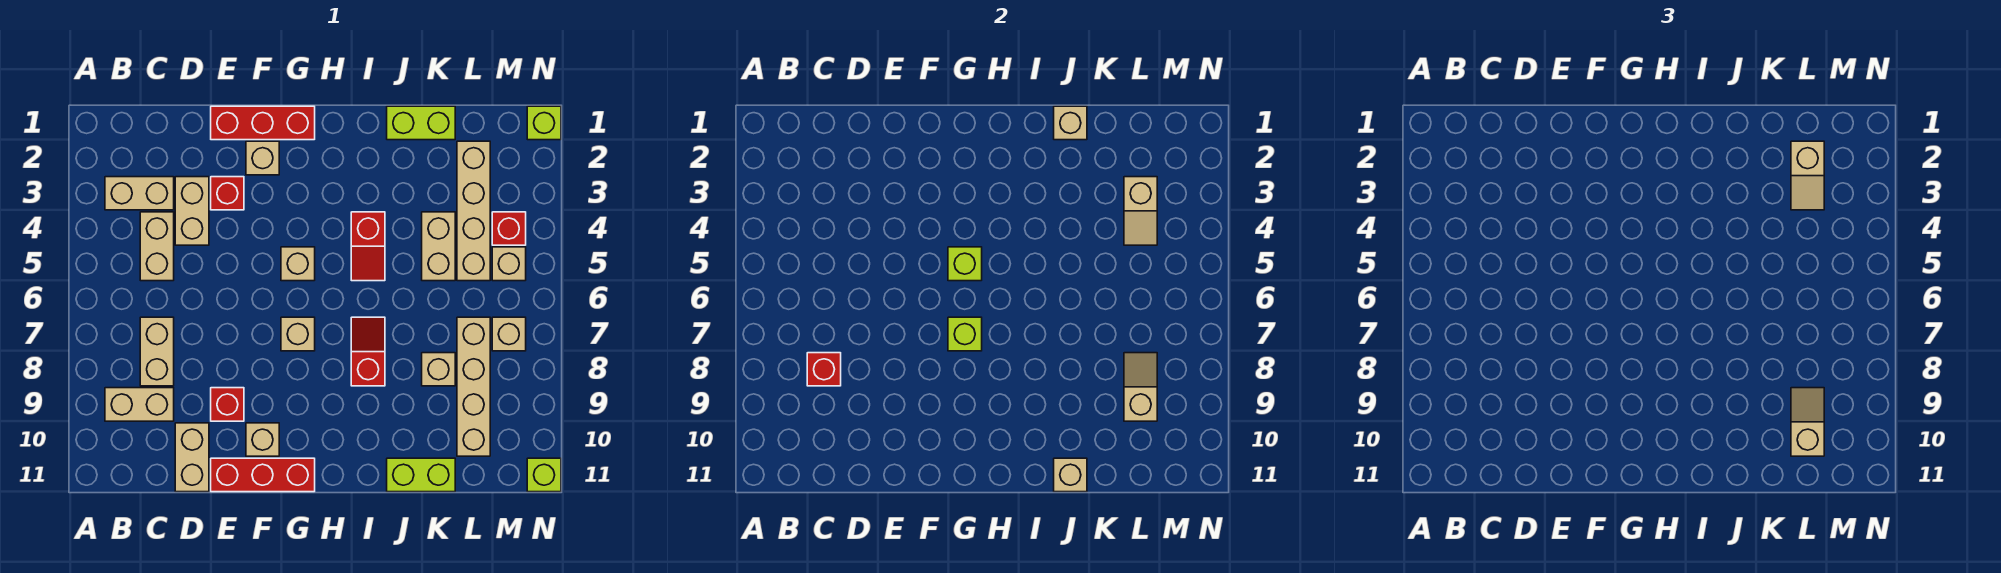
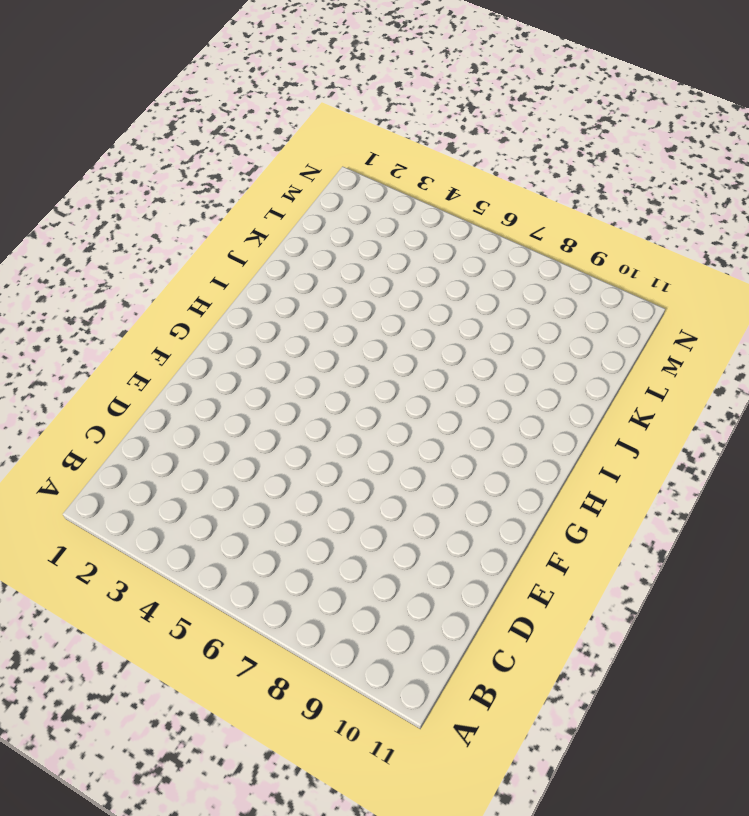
none -> tan brick B3:C3 level 1
none -> tan brick B9:C9 level 1
none -> tan brick C4:C5 level 1
none -> tan brick C7:C8 level 1

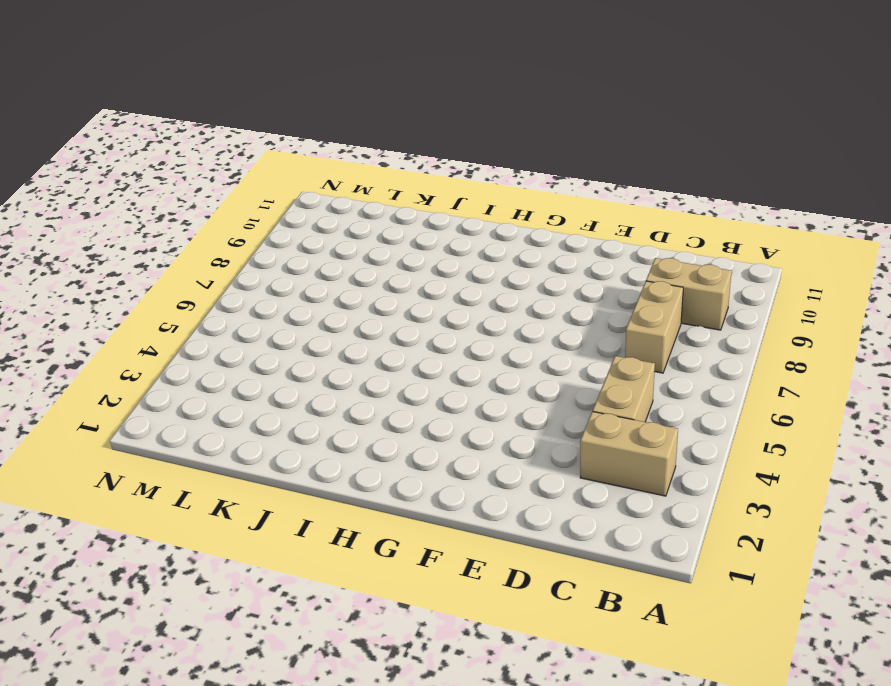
none -> tan brick D3:D4 level 1
none -> tan brick D10:D11 level 1
none -> red brick E1:G1 level 1
none -> red brick E3 level 1

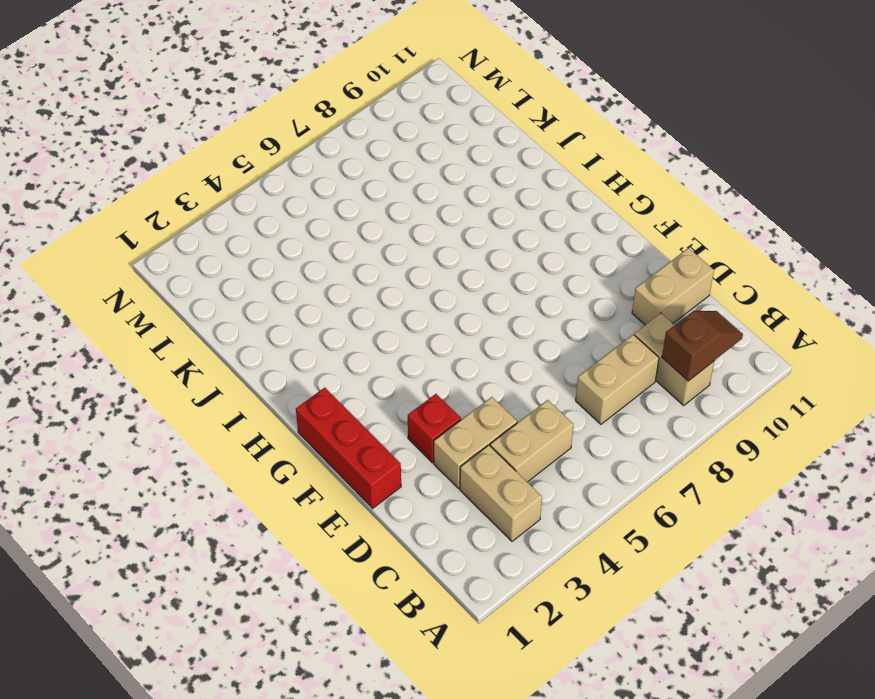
brown slope B9:B10 level 2 top 9 -> none
none -> red brick E9 level 1
none -> red brick E11:G11 level 1
none -> tan brick F2 level 1
none -> tan brick F10 level 1

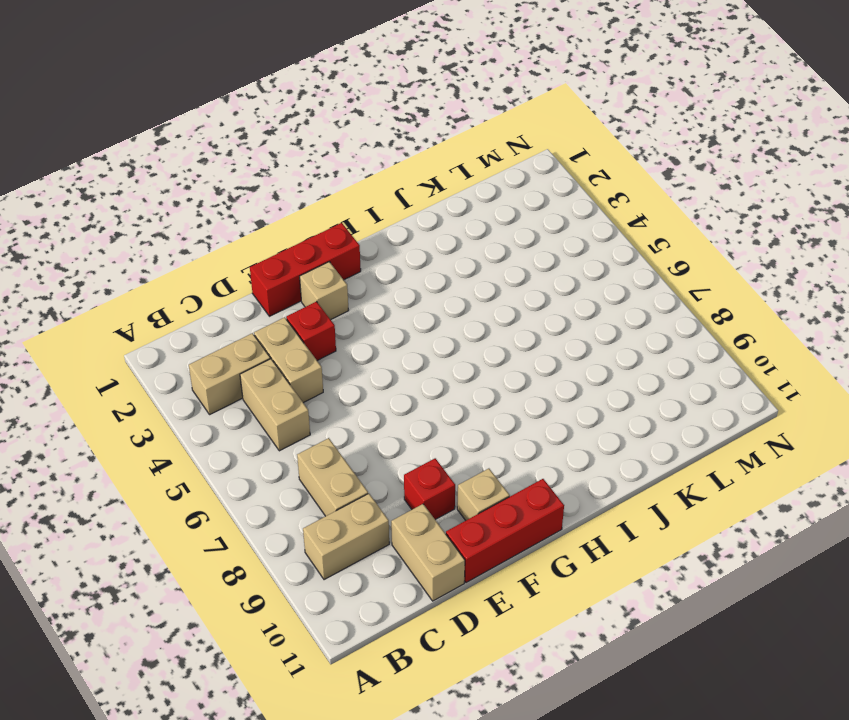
none -> tan brick G5 level 1
none -> tan brick G7 level 1
none -> red slope I4:I5 level 1 top 4
none -> red slope I7:I8 level 1 top 8

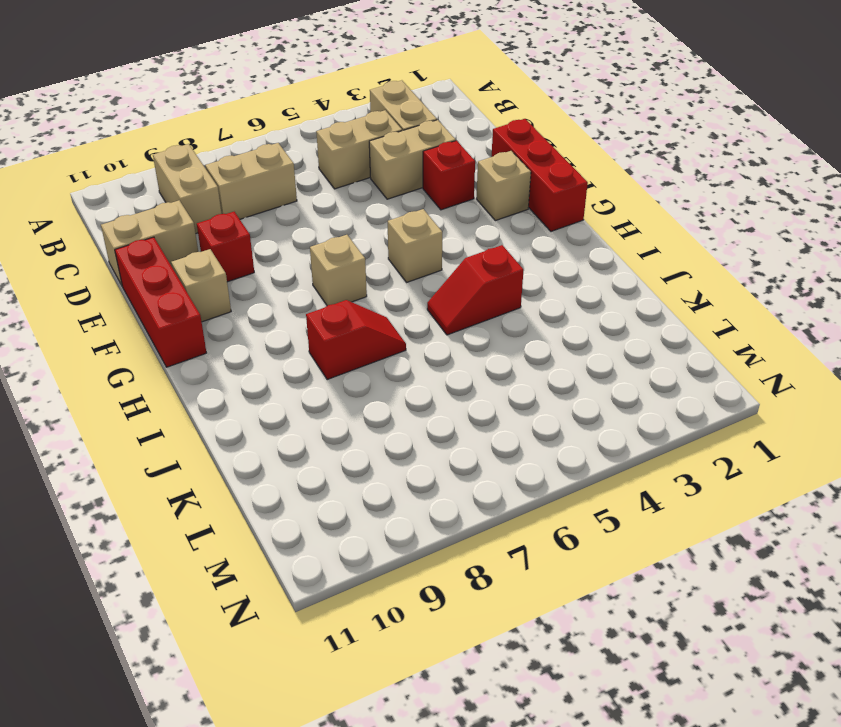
none -> lime brick J1:K1 level 1
none -> lime brick J11:K11 level 1
none -> tan brick K4:K5 level 1
none -> tan brick K8 level 1

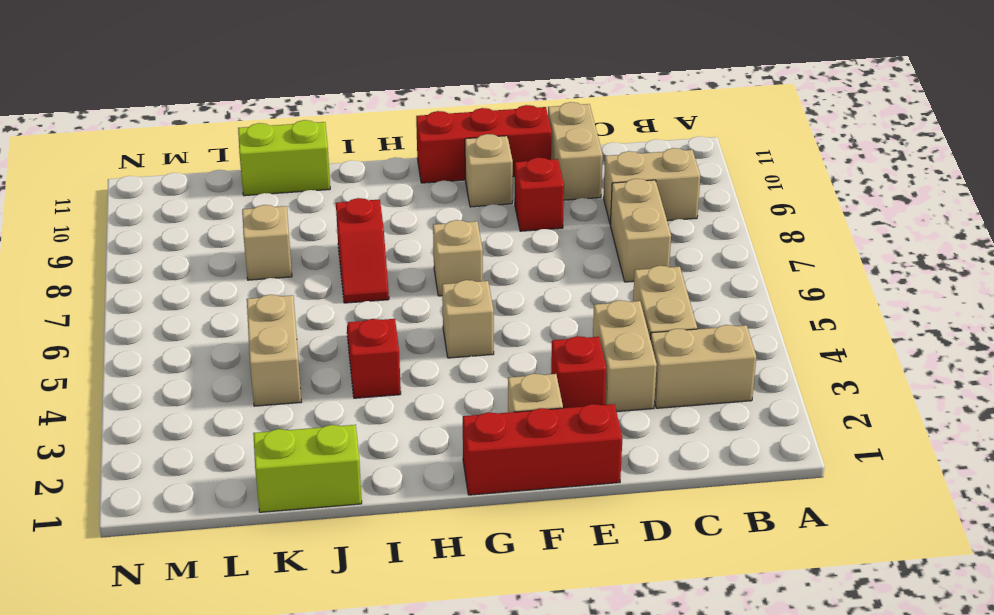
none -> tan brick L2:L5 level 1
none -> tan brick L7:L10 level 1
none -> red brick M4 level 1
none -> tan brick M5 level 1

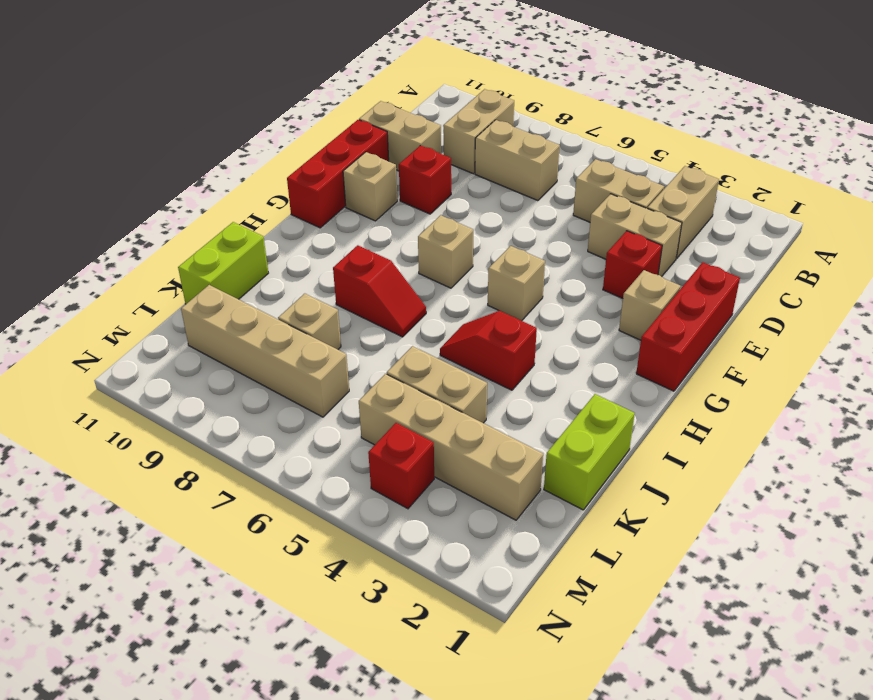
none -> tan brick M5 level 1
none -> tan brick M7 level 1
none -> lime brick N1 level 1
none -> lime brick N11 level 1

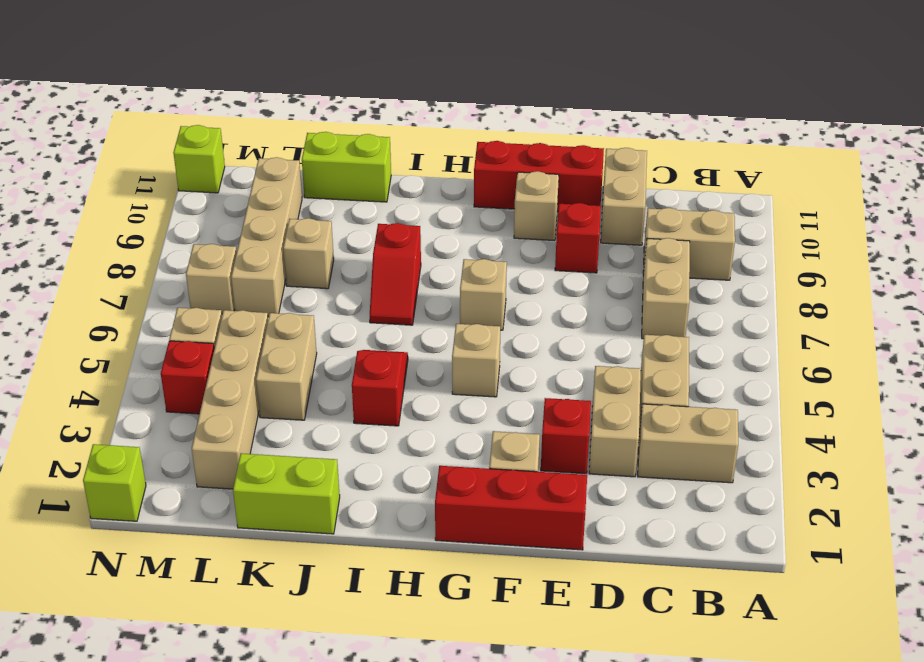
none -> red brick C8 level 2
none -> lime brick G5 level 2
none -> lime brick G7 level 2
none -> tan brick J1 level 2

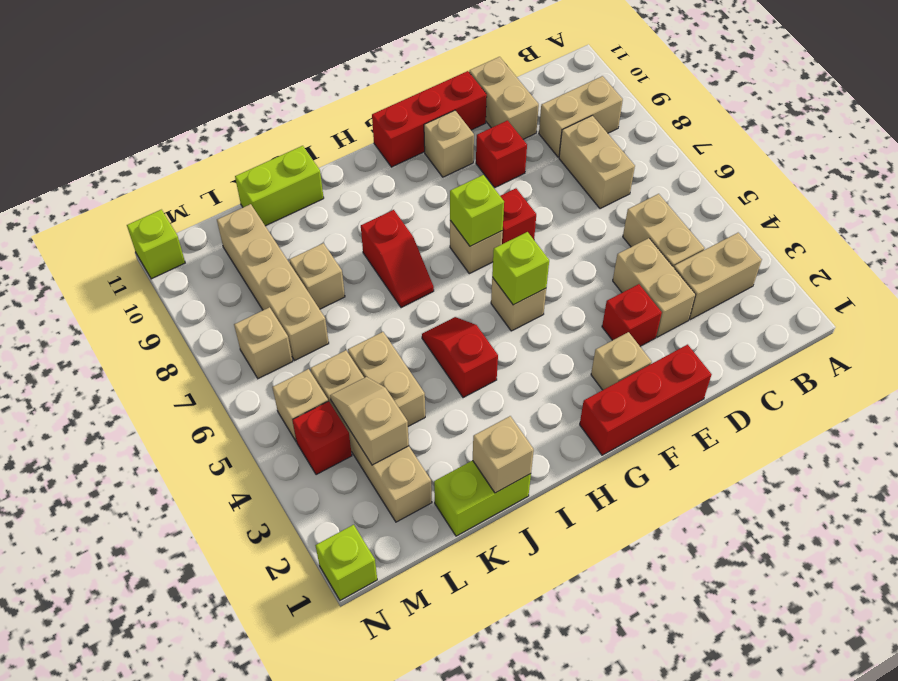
red brick F7 level 1 -> red brick C8 level 2
none -> tan brick J11 level 2
none -> tan slope L8:L9 level 2 top 9
none -> tan slope L2:L3 level 3 top 2
none -> tan slope L9:L10 level 3 top 10

